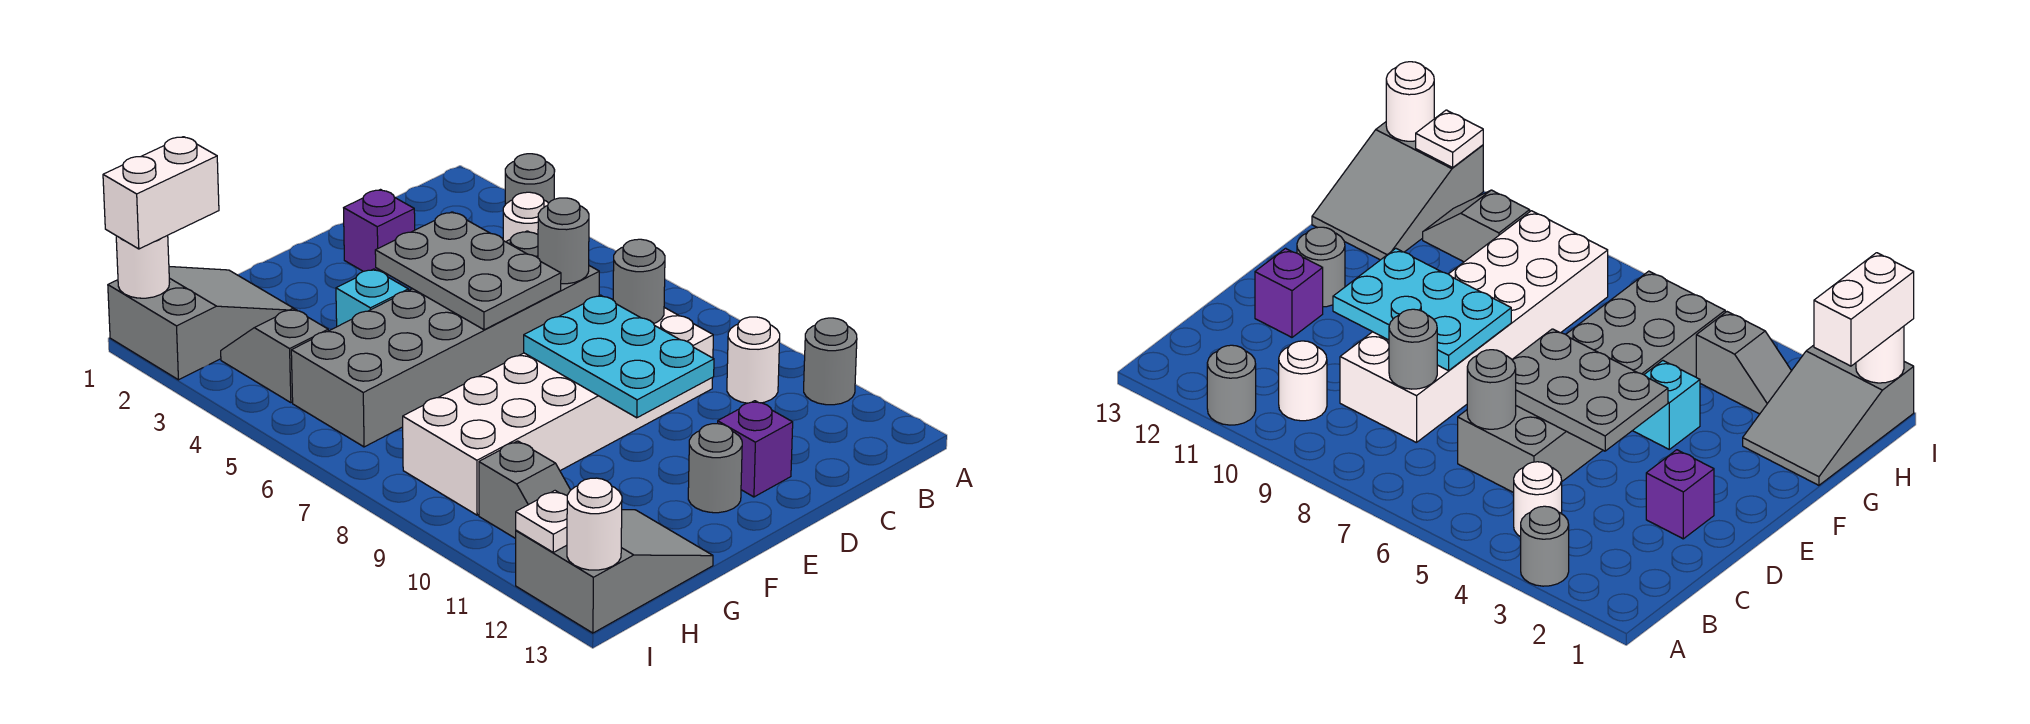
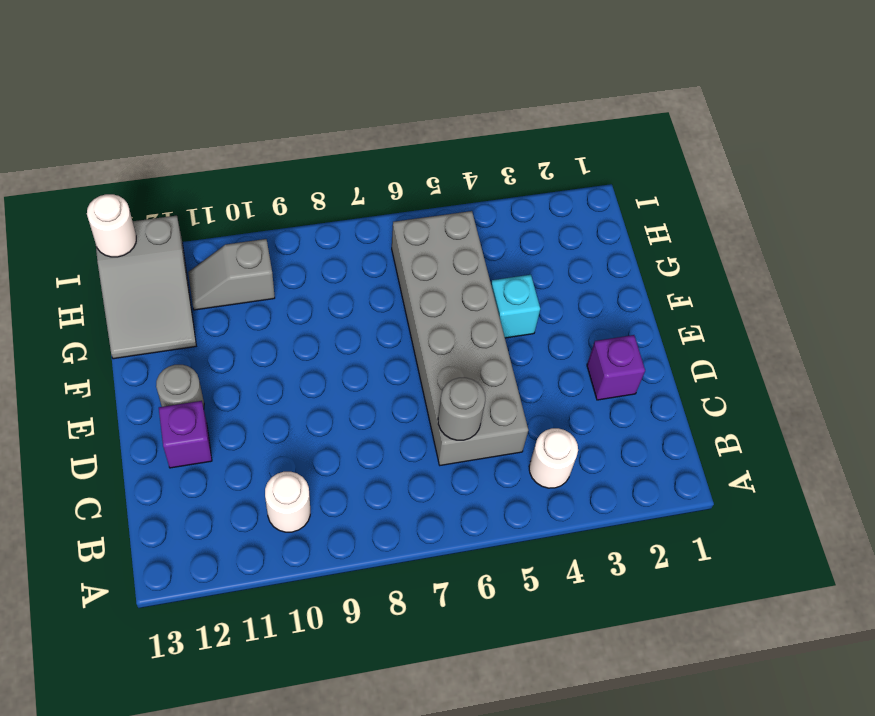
none -> grey round brick A3 level 1
none -> grey round brick A11 level 1
none -> white brick C8:H9 level 1

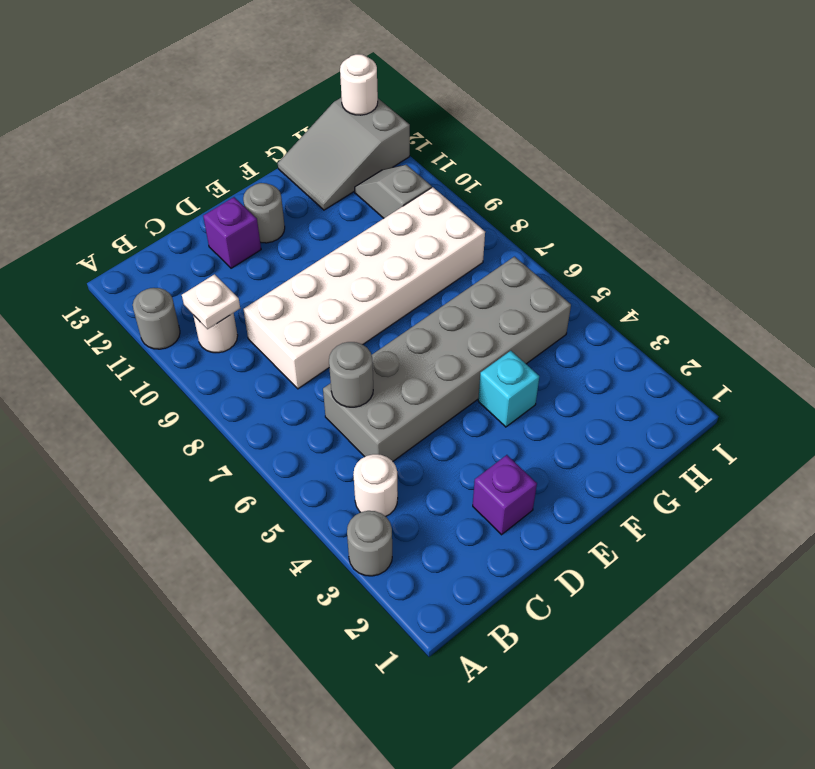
white plate B10 level 2 -> white plate I12 level 2
none -> grey slope G1:I2 level 1 top I
none -> grey slope H3:H4 level 1 top 4
none -> grey round brick C8 level 2

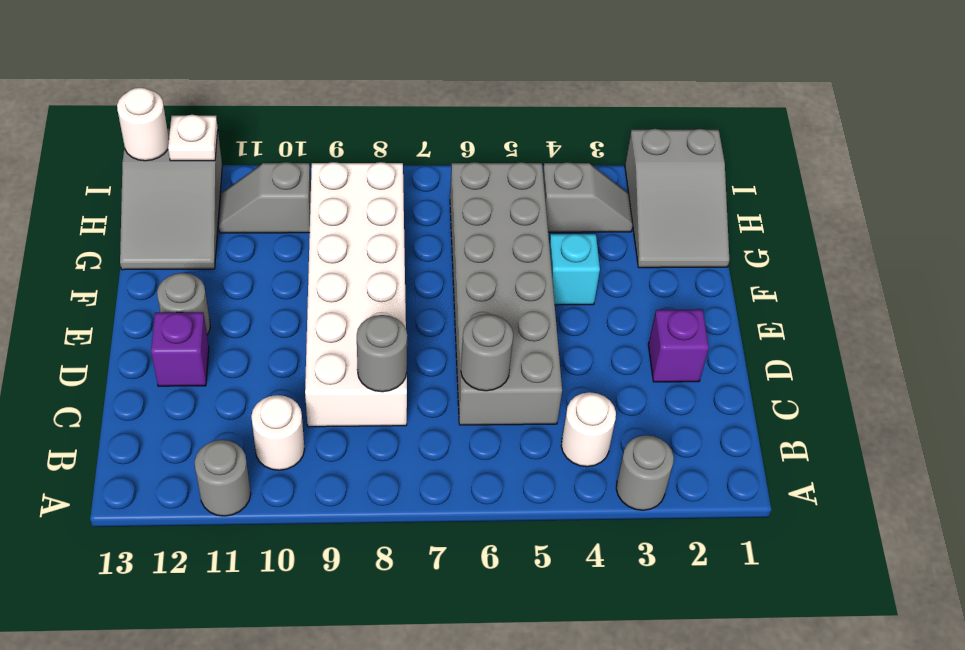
none -> grey plate D4:E6 level 2
none -> cyan plate D8:E10 level 2
none -> white round brick I1 level 2

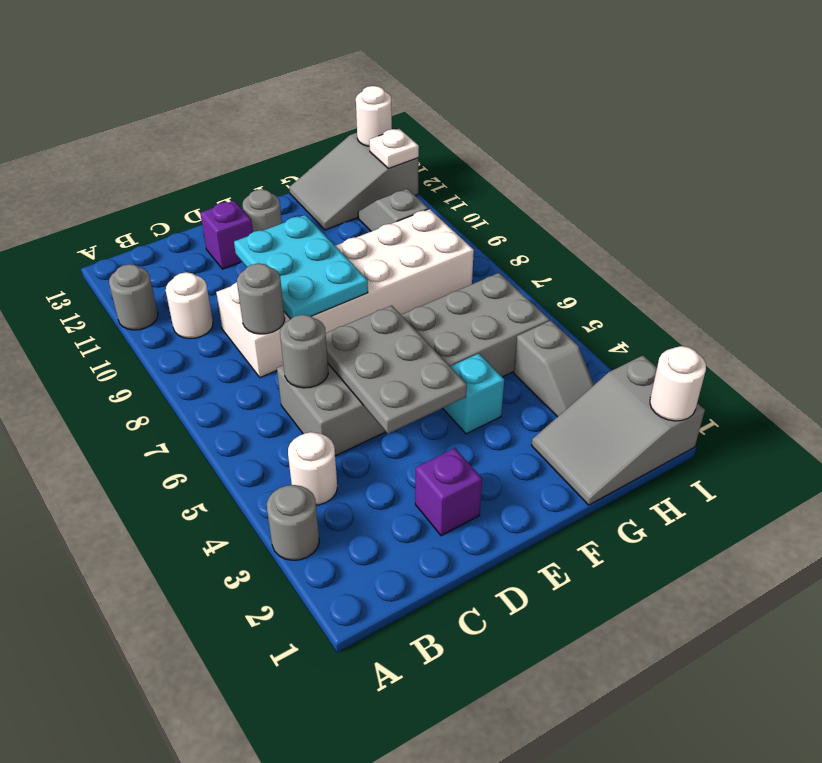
none -> white brick H1:I1 level 3

